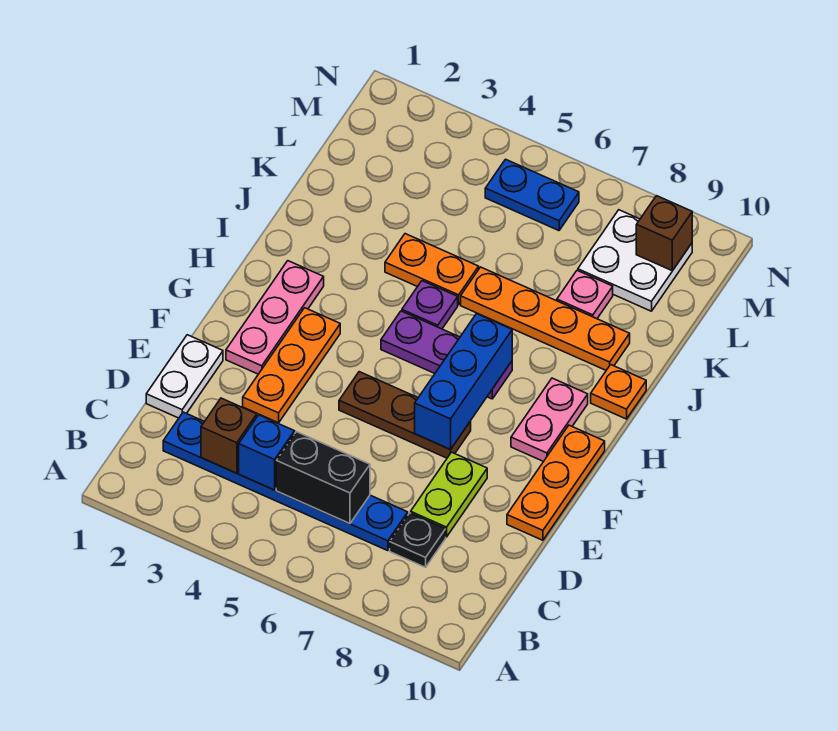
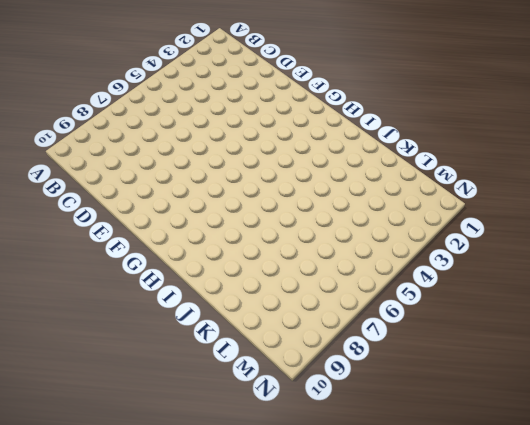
none -> blue plate C2:C7 level 1
none -> black plate C8 level 1
none -> white plate D1:E1 level 1

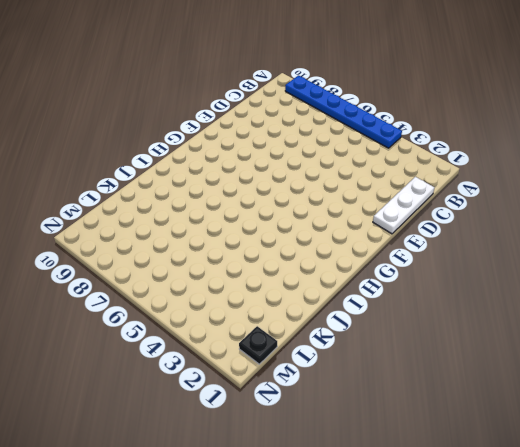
blue plate A4:A9 level 1 -> blue plate C2:C7 level 1
white plate C1:E1 level 1 -> white plate D1:E1 level 1
black plate M1 level 1 -> black plate C8 level 1
none -> lime plate D8:E8 level 1
none -> orange plate E3:G3 level 1
none -> orange plate E10:G10 level 1

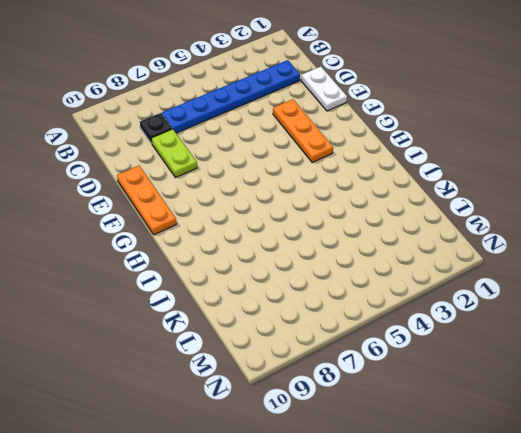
none -> pink plate F2:H2 level 1
none -> brown plate F5:F7 level 1
none -> pink plate G9:H9 level 1

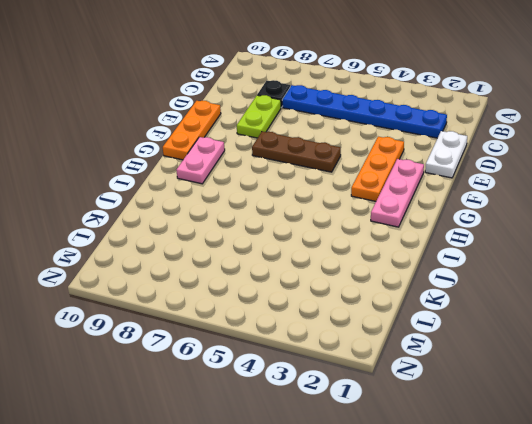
none -> purple plate H5:H7 level 1
none -> purple plate I5 level 1
none -> orange plate I10 level 1

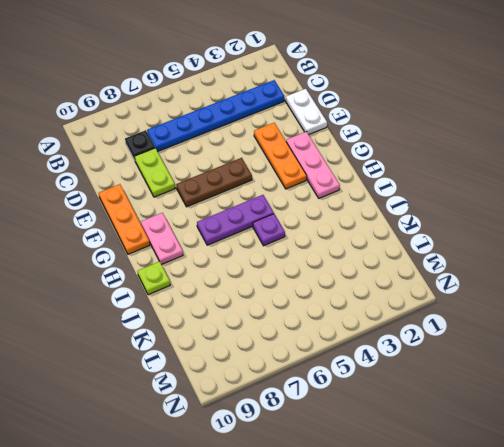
lime plate I10 level 1 -> orange plate I10 level 1
none -> orange plate J4:J5 level 1
none -> orange plate J6:J9 level 1
none -> pink plate K8 level 1

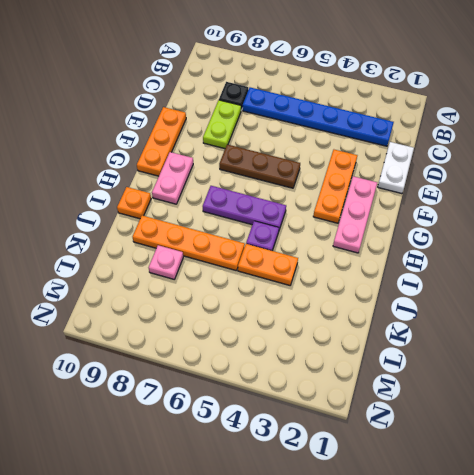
none -> white plate L8:M9 level 1
none -> blue plate M5:M6 level 1
none -> brown brick C3 level 2

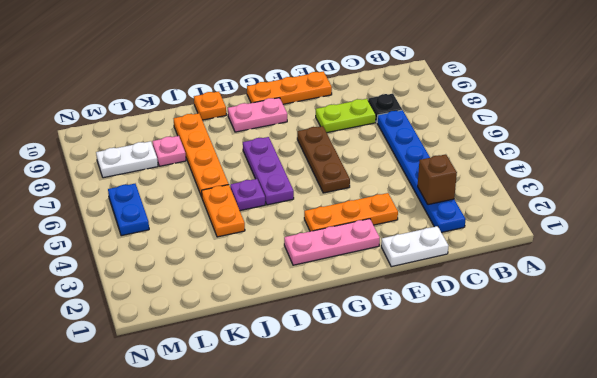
white plate L8:M8 level 1 -> white plate L8:M9 level 1
none -> blue brick C4 level 2
none -> black brick C5:C6 level 2
none -> blue brick F7:H7 level 2

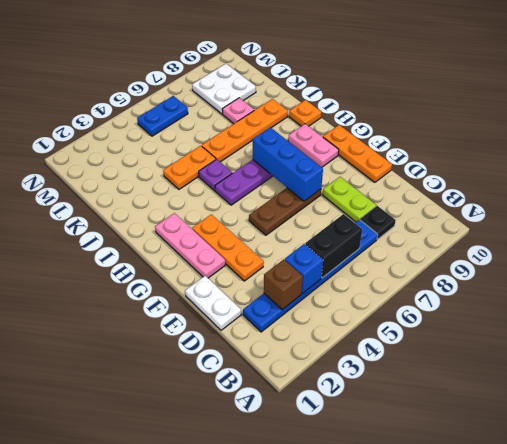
none -> brown brick M9 level 2

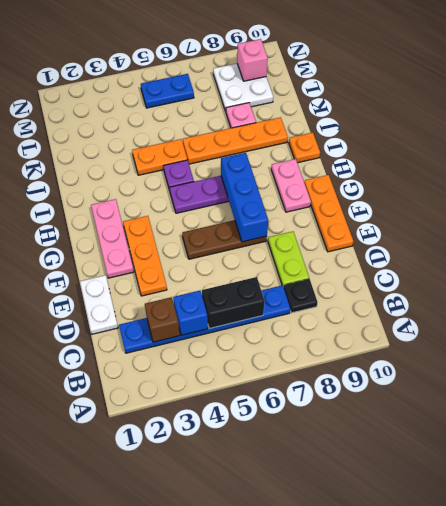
pink brick M9 level 2 -> brown brick M9 level 2

